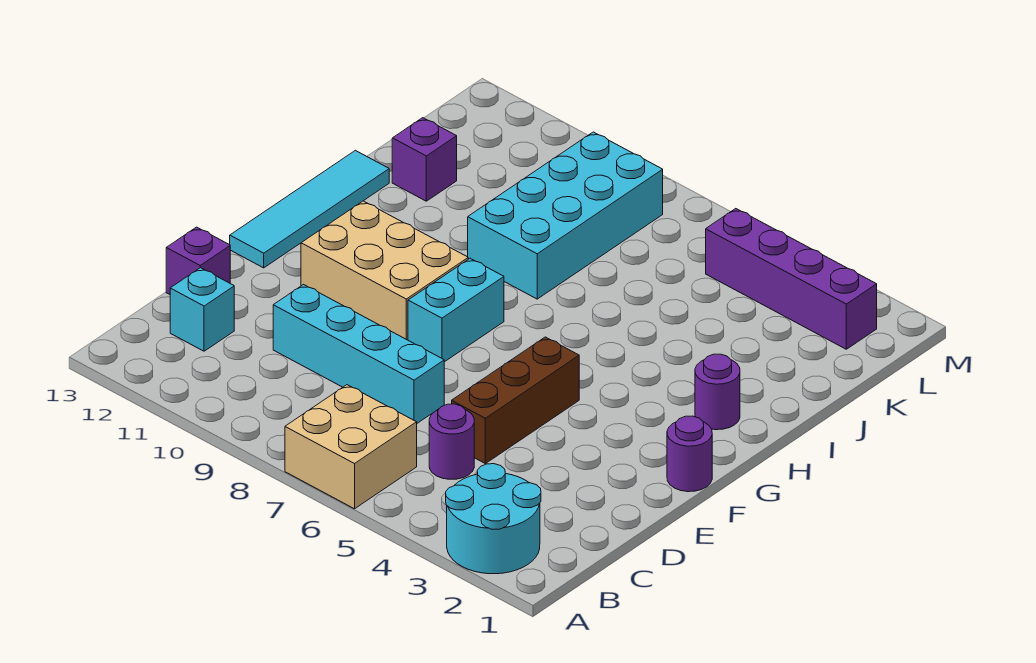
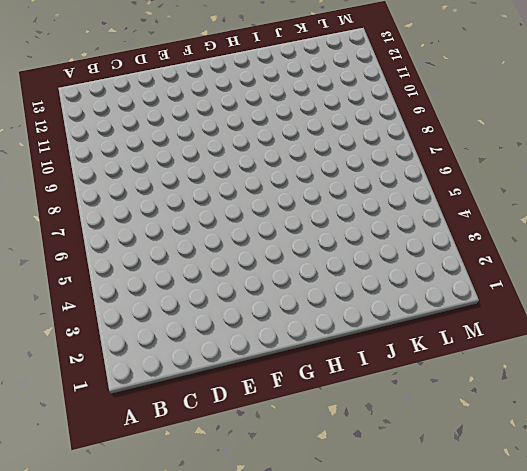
none -> cyan round brick A2:B3 level 1
none -> tan brick A6:B7 level 1
none -> purple round brick C5 level 1

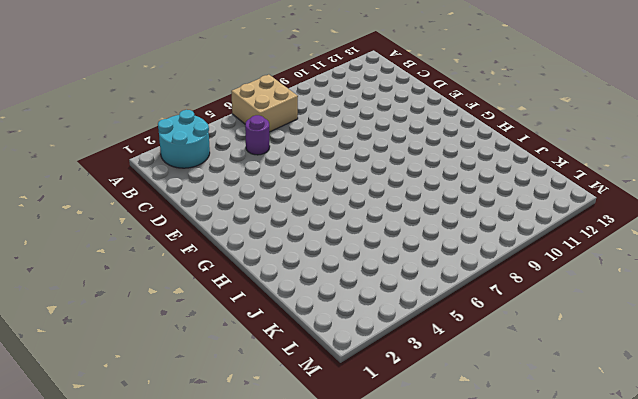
none -> cyan brick C12 level 1
none -> brown brick D5:F5 level 1
none -> cyan brick D7:D10 level 1

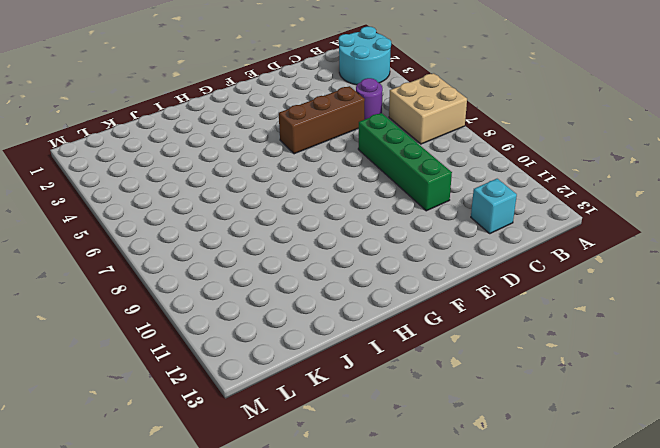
green brick D7:D10 level 1 -> cyan brick D7:D10 level 1
none -> purple brick D13 level 1
none -> purple round brick F1 level 1
none -> cyan brick F8:G8 level 1

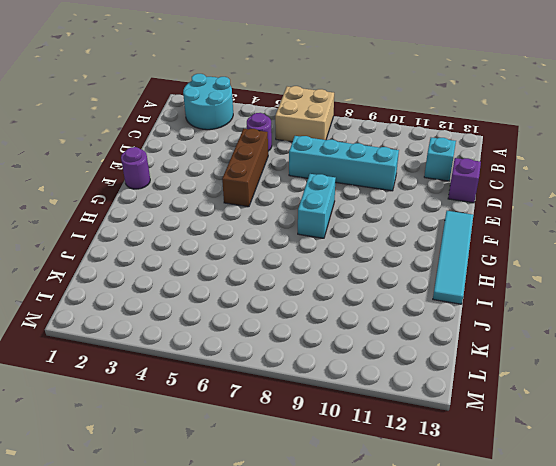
none -> tan brick F9:G11 level 1
none -> purple round brick H2 level 1
none -> cyan brick I8:L9 level 1

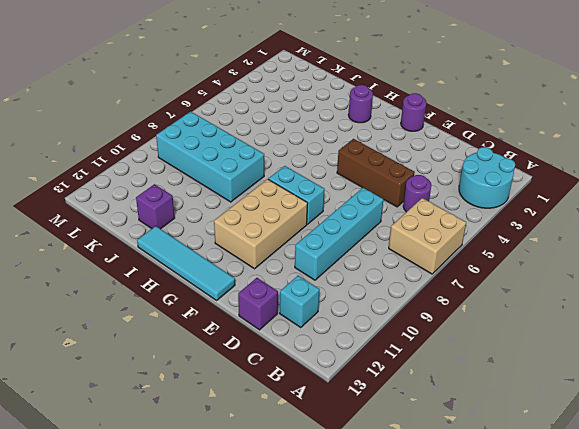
none -> purple brick L2:L5 level 1

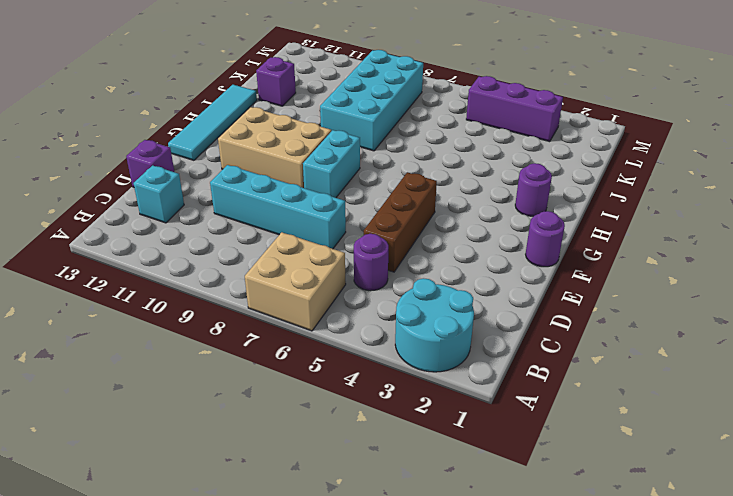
purple brick L3:L5 level 1 -> purple brick L2:L5 level 1

